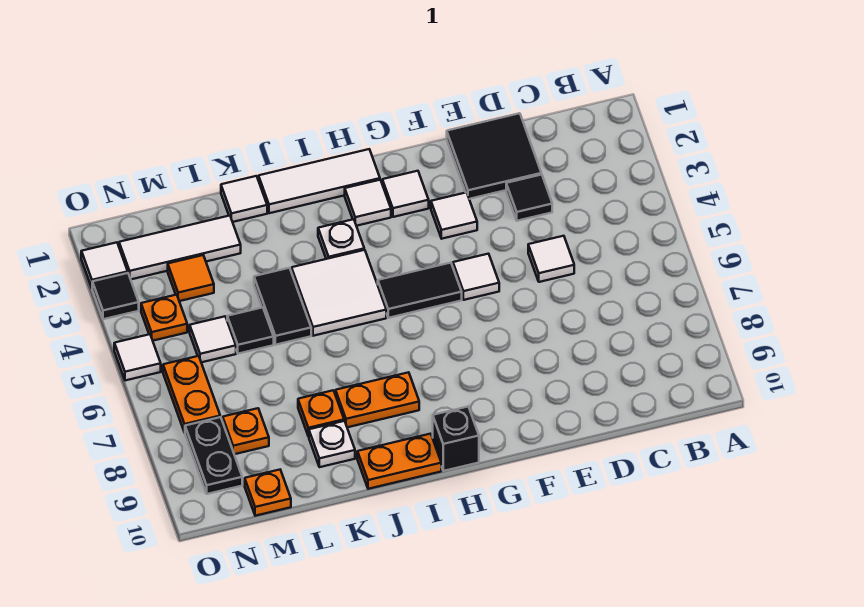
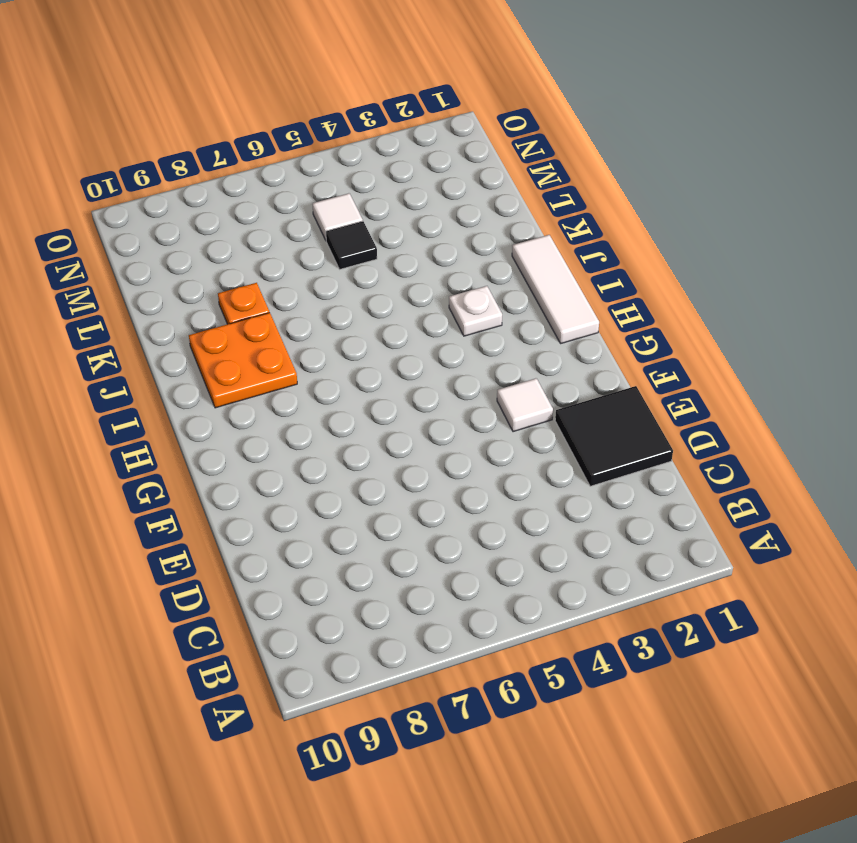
orange plate I8:J9 level 1 -> orange plate I8:J8 level 1
none -> black tile D3 level 1
none -> white tile D5 level 1
none -> white tile F5 level 1
none -> white tile G2 level 1

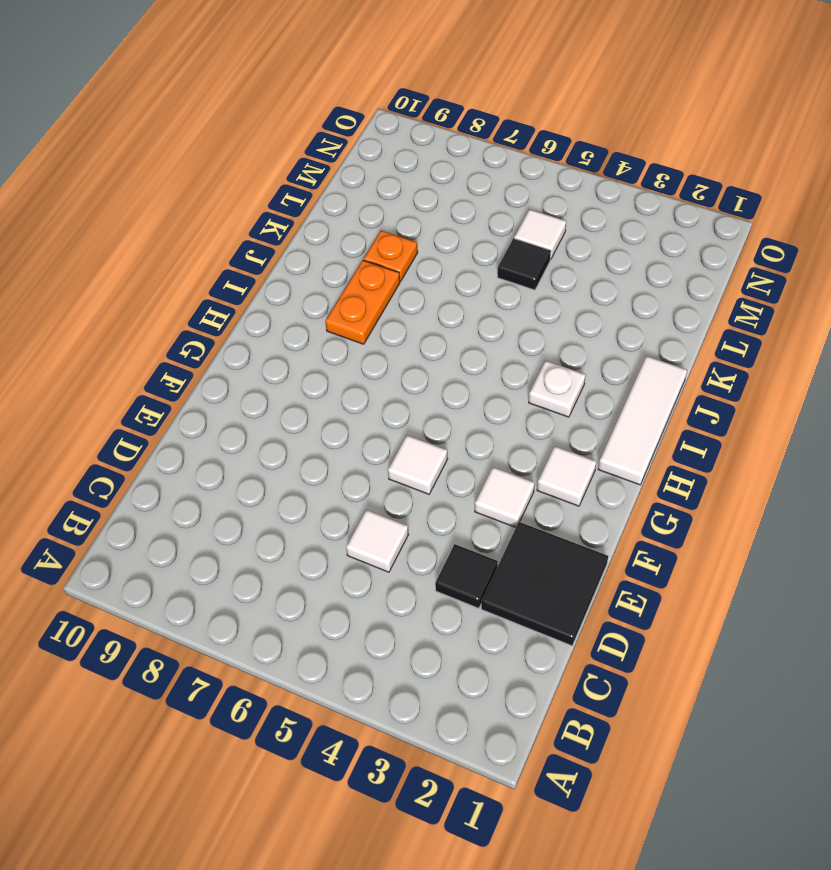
none -> black tile G5:H5 level 1
none -> white tile H2 level 1
none -> black brick H10 level 1
none -> white tile I4:J5 level 1

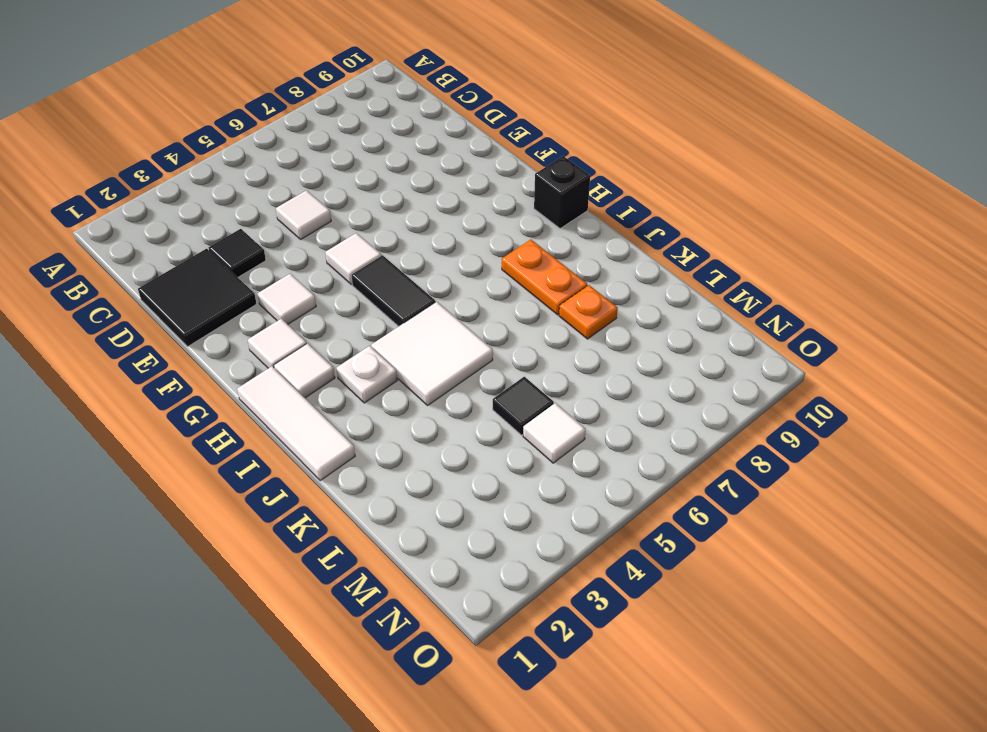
none -> orange plate I10:J10 level 1
none -> white tile K1 level 1
none -> black tile K4:K5 level 1
none -> white plate K9 level 1

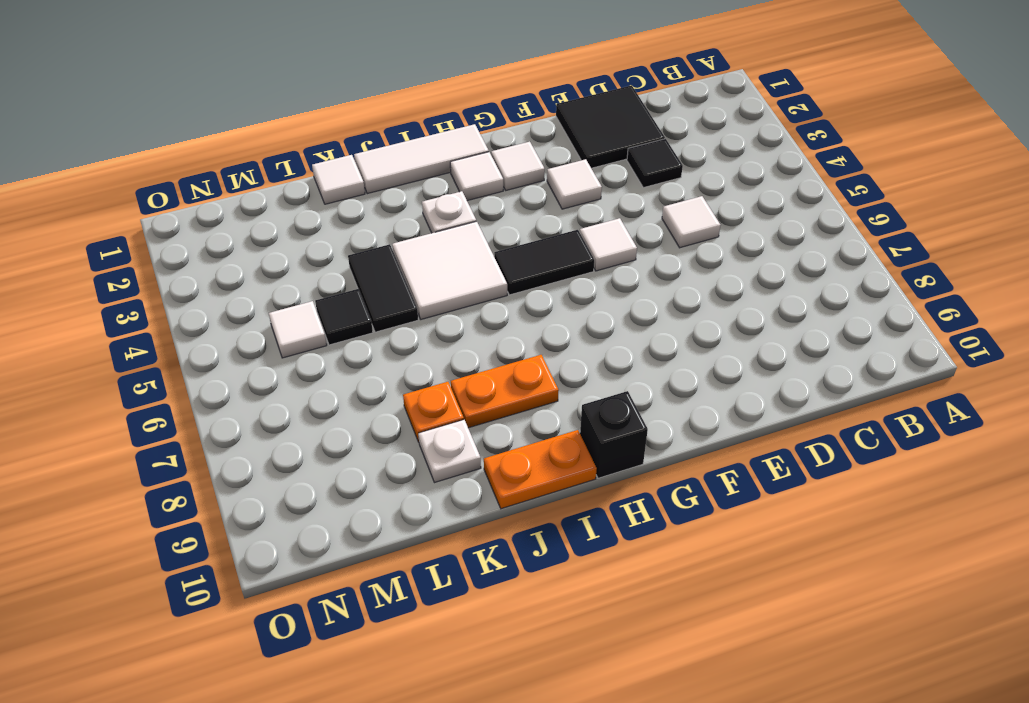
none -> white tile L2:N2 level 1
none -> orange tile M3 level 1
none -> orange plate M8 level 1
none -> orange plate M10 level 1

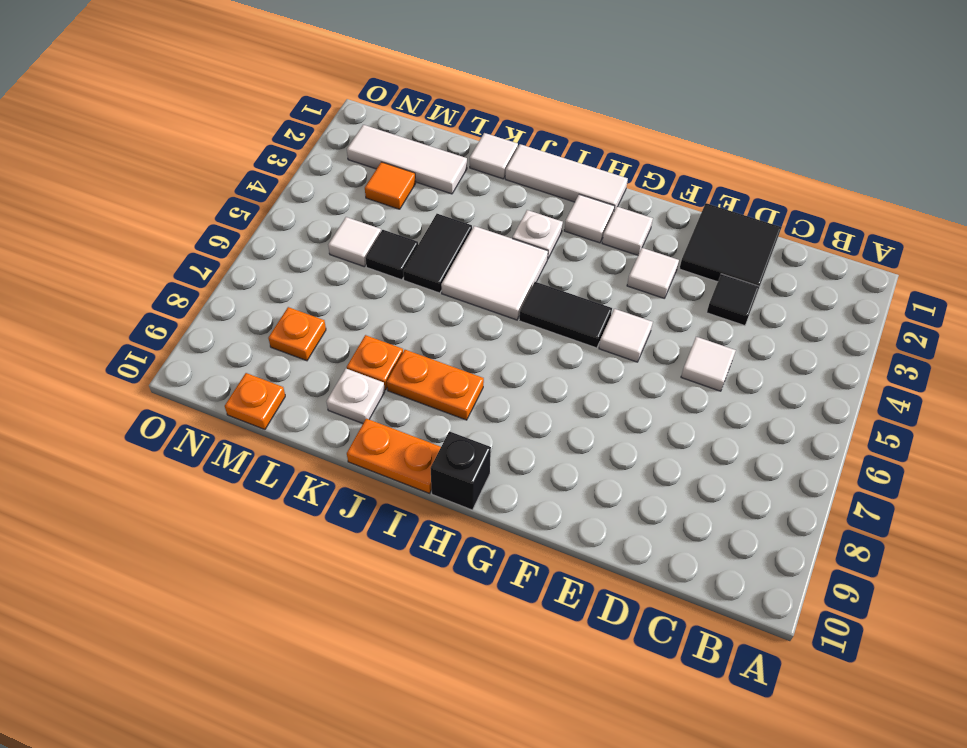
none -> orange plate N4 level 1
none -> orange plate N6:N7 level 1
none -> black plate N8:N9 level 1
none -> white tile O2 level 1

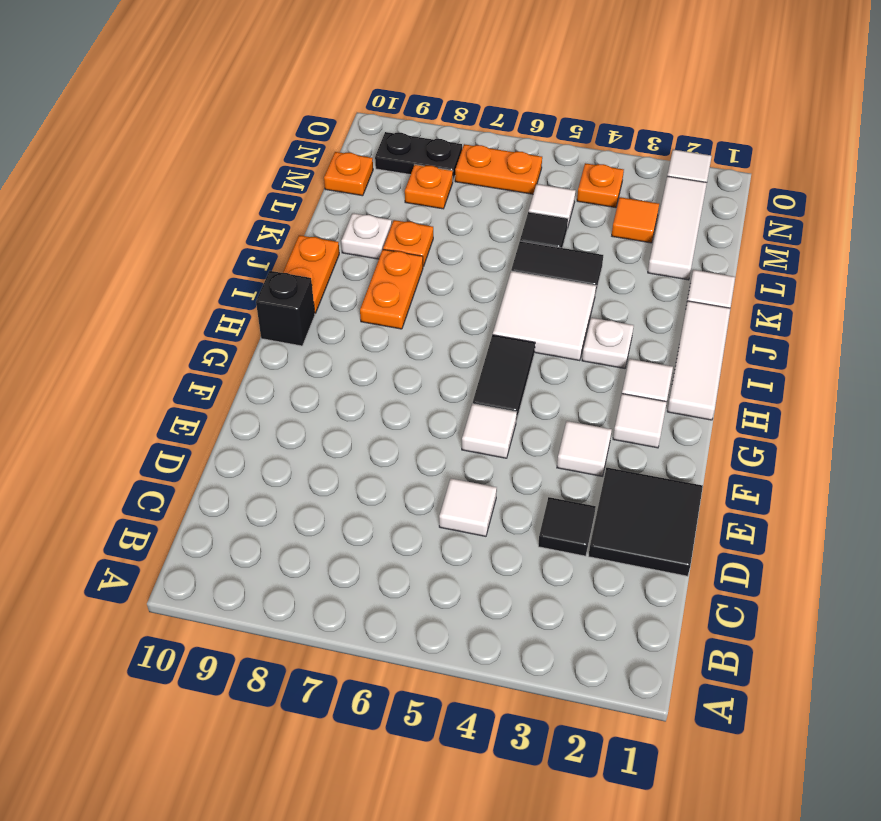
none -> black tile O3 level 1
none -> white tile O5 level 1

